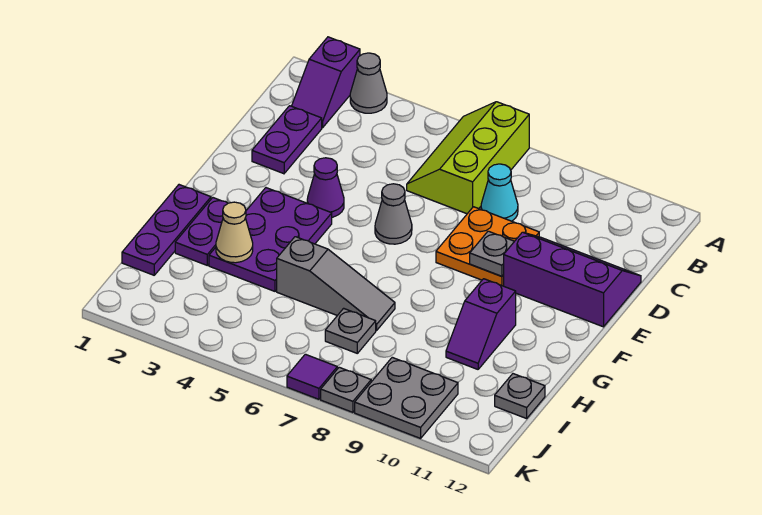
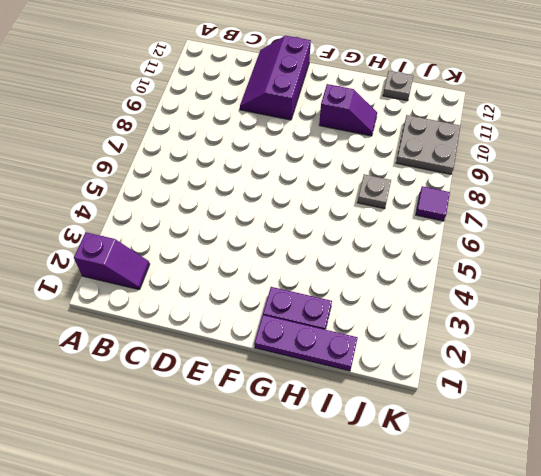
none -> grey cone A3 level 1
none -> lime slope A6:C7 level 1 top 7
none -> purple plate C2:D2 level 1

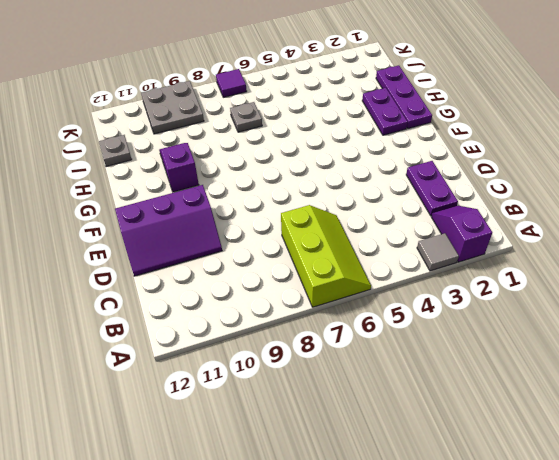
grey tile A3 level 1 -> grey cone A3 level 1
none -> cyan cone C8 level 1
none -> orange plate D8:E9 level 1
none -> purple cone E4 level 1

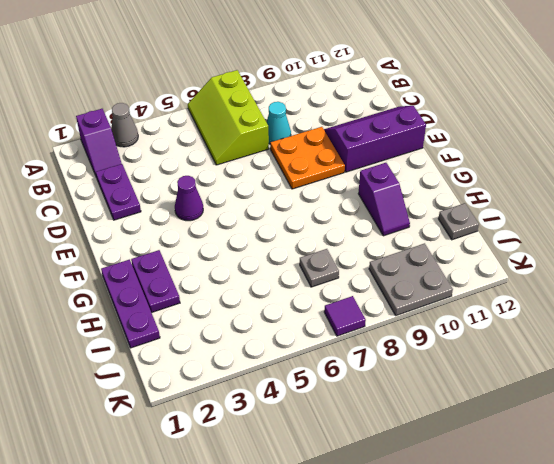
none -> grey cone E6 level 1
none -> purple plate F3:H4 level 1
none -> grey slope H5:H7 level 1 top 5

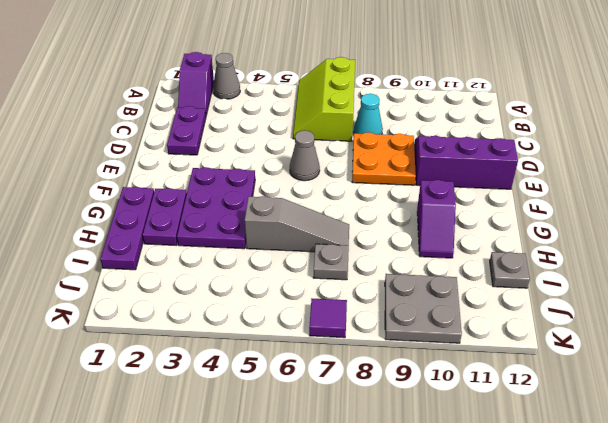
none -> purple cone E4 level 1
none -> grey plate K8 level 1
none -> grey plate E9 level 2

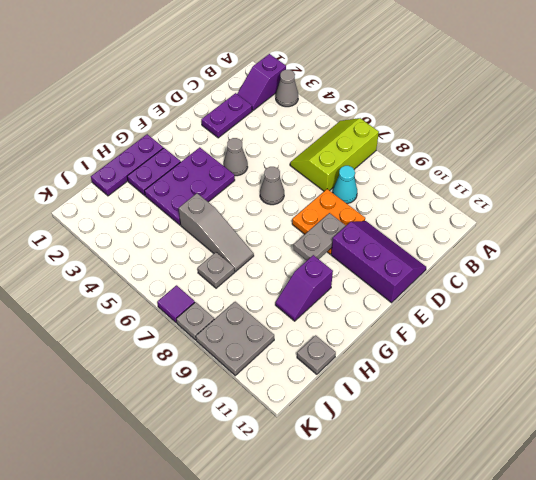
grey cone E4 level 1 -> purple cone E4 level 1
grey plate E9:F9 level 2 -> grey plate E9 level 2
none -> tan cone H3 level 2

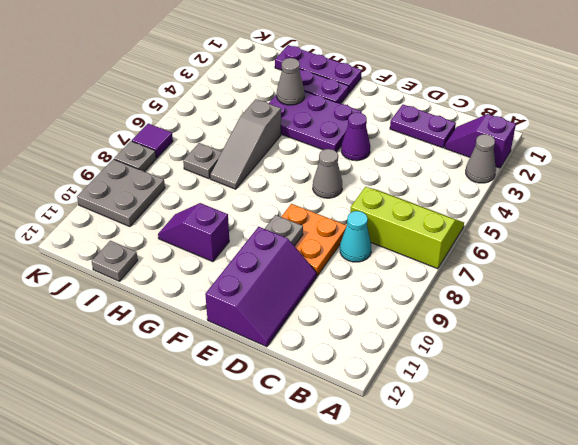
grey cone H3 level 2 -> tan cone H3 level 2

